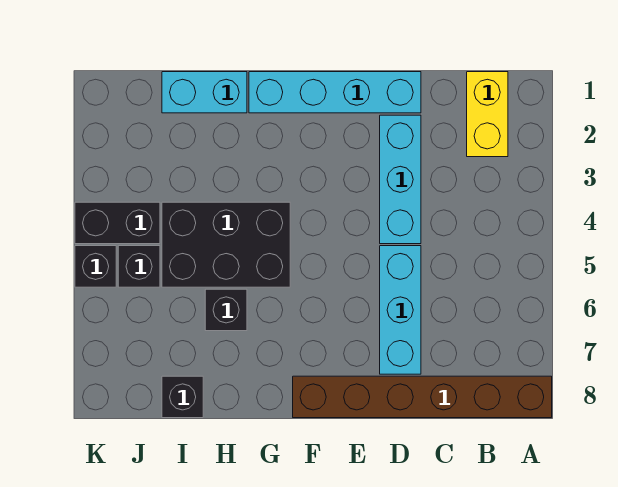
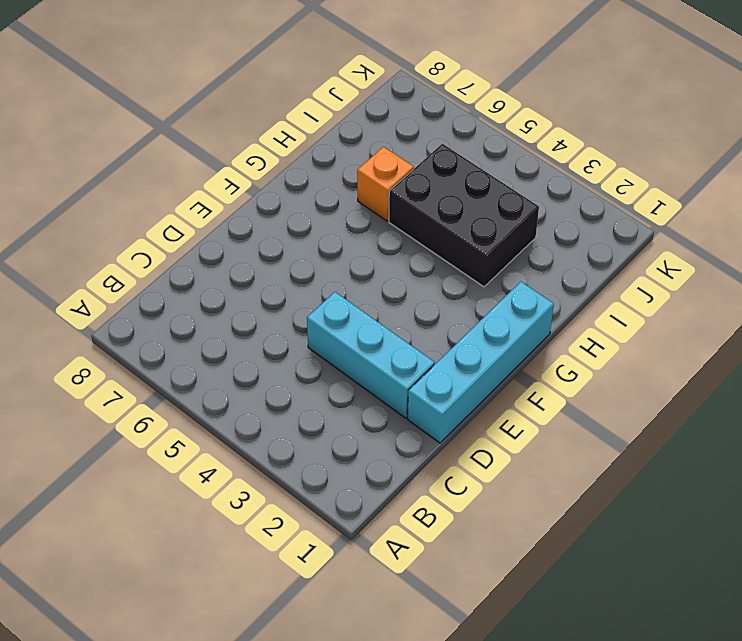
black brick H3:I5 level 1 -> black brick G4:I5 level 1
orange brick H6 level 1 -> black brick H6 level 1
none -> brown brick A8:F8 level 1
none -> yellow brick B1:B2 level 1
none -> cyan brick D5:D7 level 1

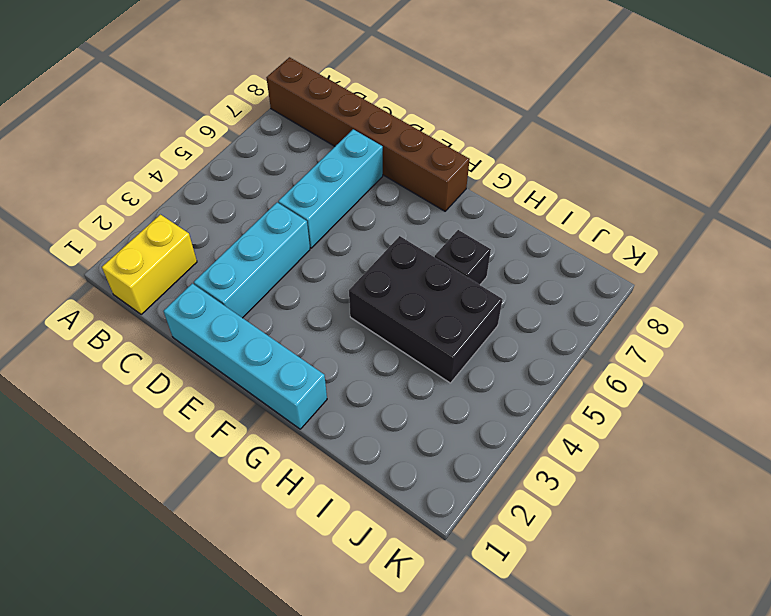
none -> cyan brick H1:I1 level 1
none -> black brick I8 level 1
none -> black brick J4:K4 level 1

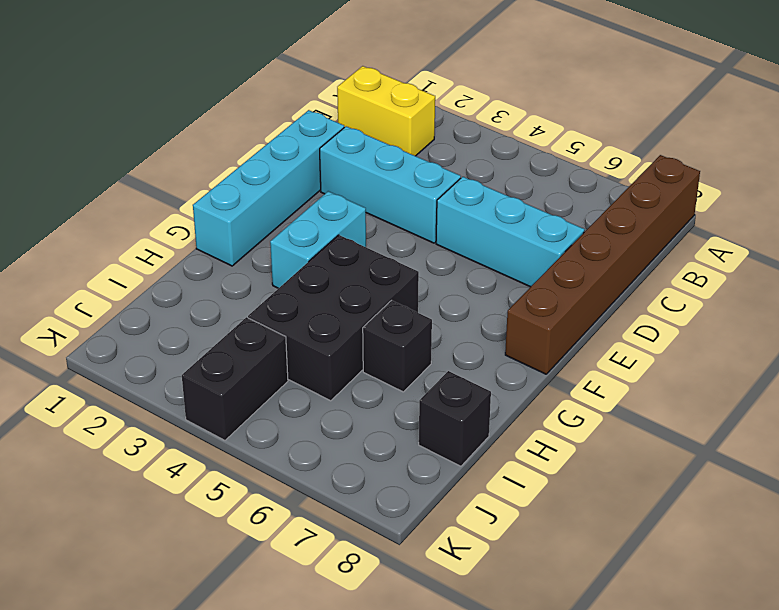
cyan brick F3:G3 level 1 -> cyan brick H1:I1 level 1
none -> black brick J5 level 1
none -> black brick K5 level 1

